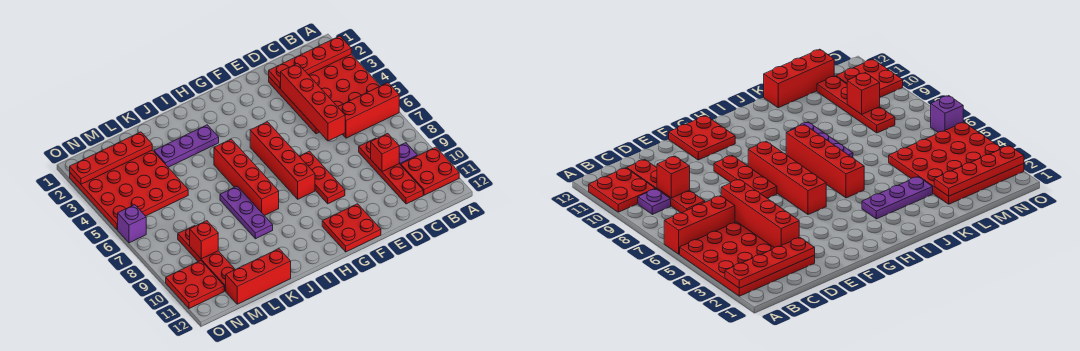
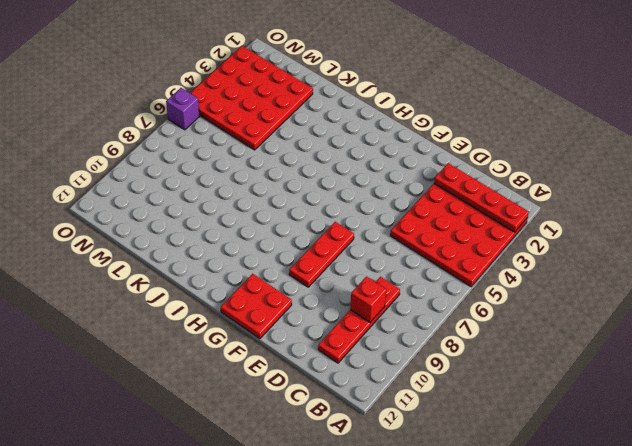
none -> red brick A6:C6 level 1
none -> red plate A10:B11 level 1
none -> purple plate B9 level 1

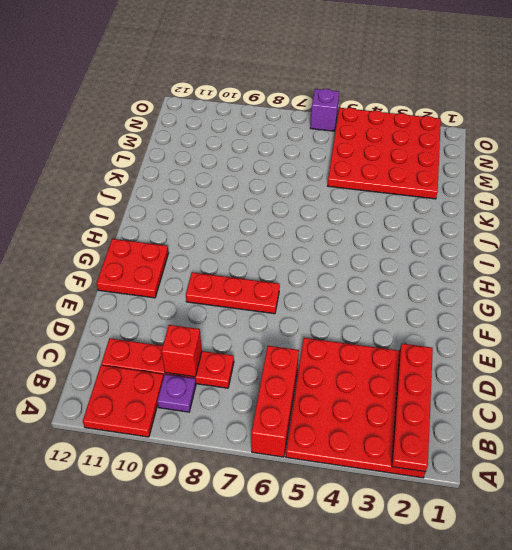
none -> red brick G5:G8 level 1
none -> purple plate I3:K3 level 1
none -> red brick I5:I8 level 1

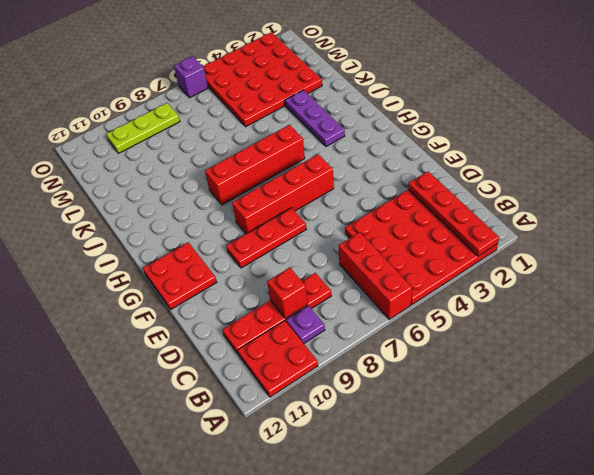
lime plate N8:N10 level 1 -> red plate N10:O11 level 1
none -> purple plate J7:J9 level 1
none -> red brick K12:M12 level 1
none -> red plate M8:M11 level 1

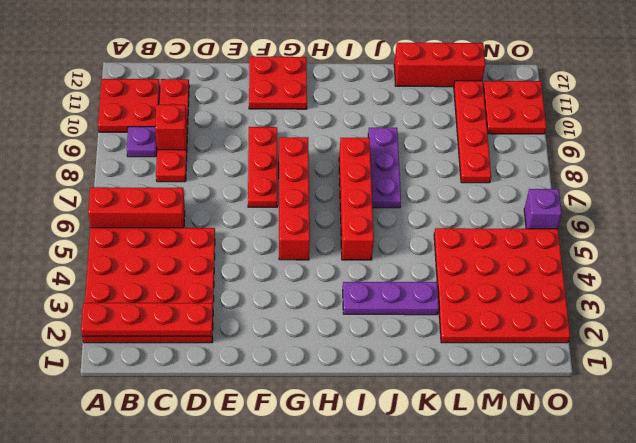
none -> red brick D3:D6 level 2
none -> red plate L2:O2 level 2
none -> red brick M9 level 2

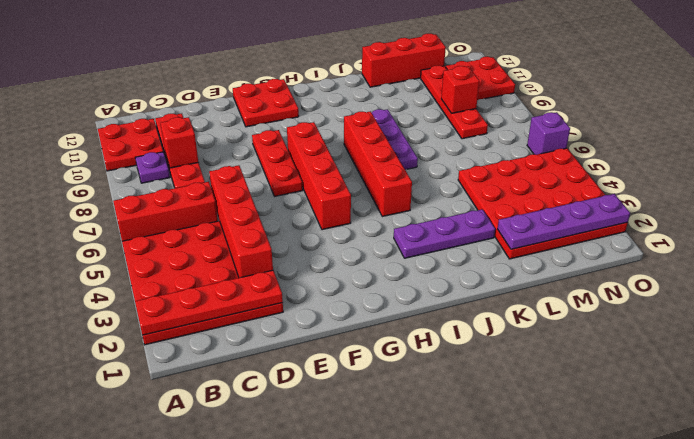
purple plate L2:O2 level 2 -> red plate L2:O2 level 2

